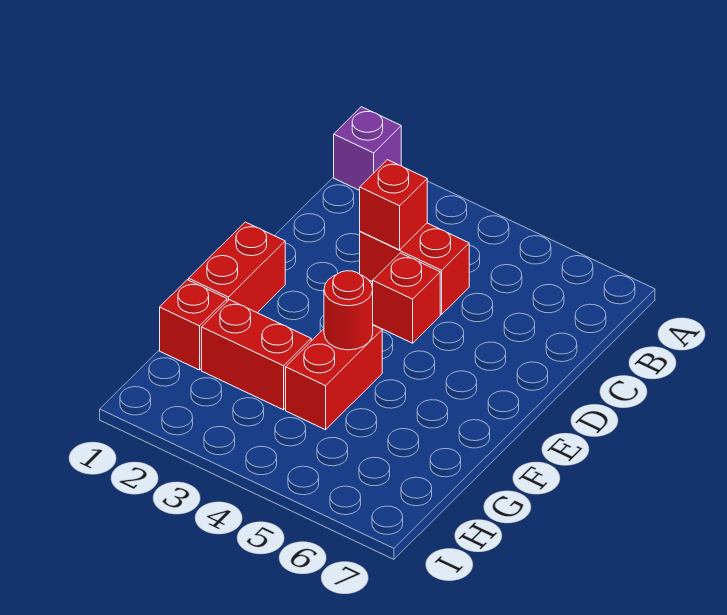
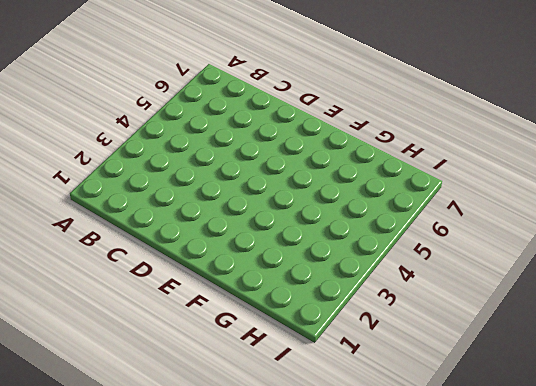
none -> purple brick A1 level 1
none -> red brick C3:C4 level 1

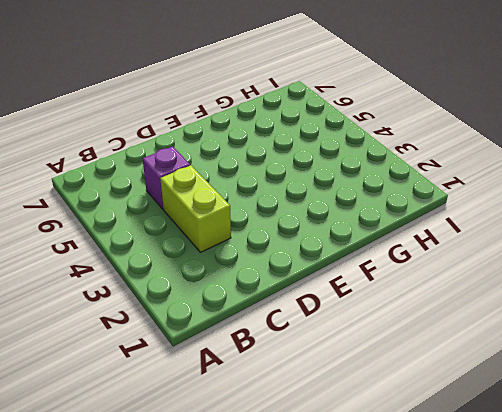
lime brick C3:C4 level 1 -> red brick C3:C4 level 1
purple brick C5 level 1 -> purple brick A1 level 1
none -> red brick D4 level 1
none -> red brick E1:F1 level 1

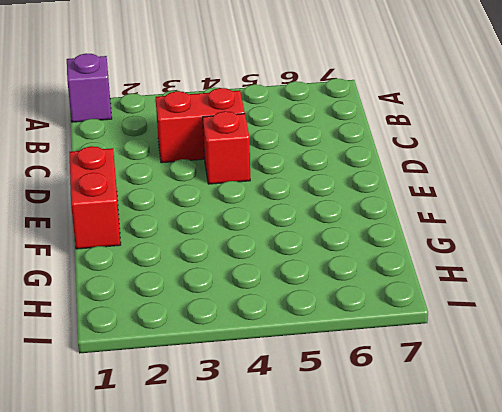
none -> red brick F4:G4 level 1
none -> red brick G1 level 1

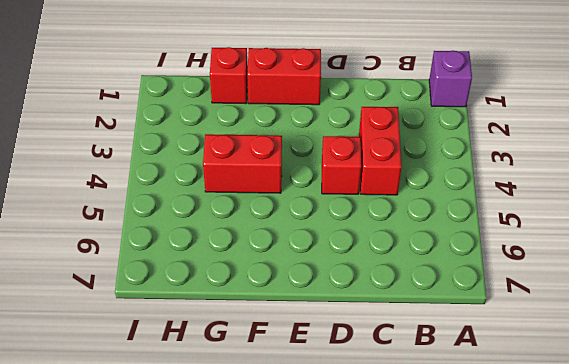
none -> red brick G2:G3 level 1
none -> red brick C3 level 2

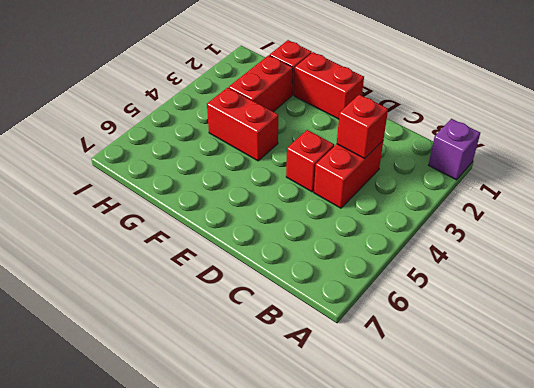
none -> red round brick F4 level 2

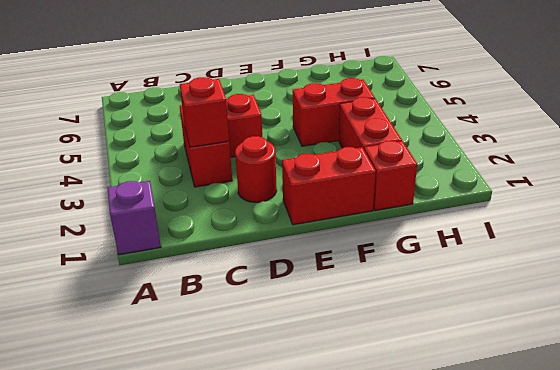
red round brick D2 level 1 -> red round brick F4 level 2

